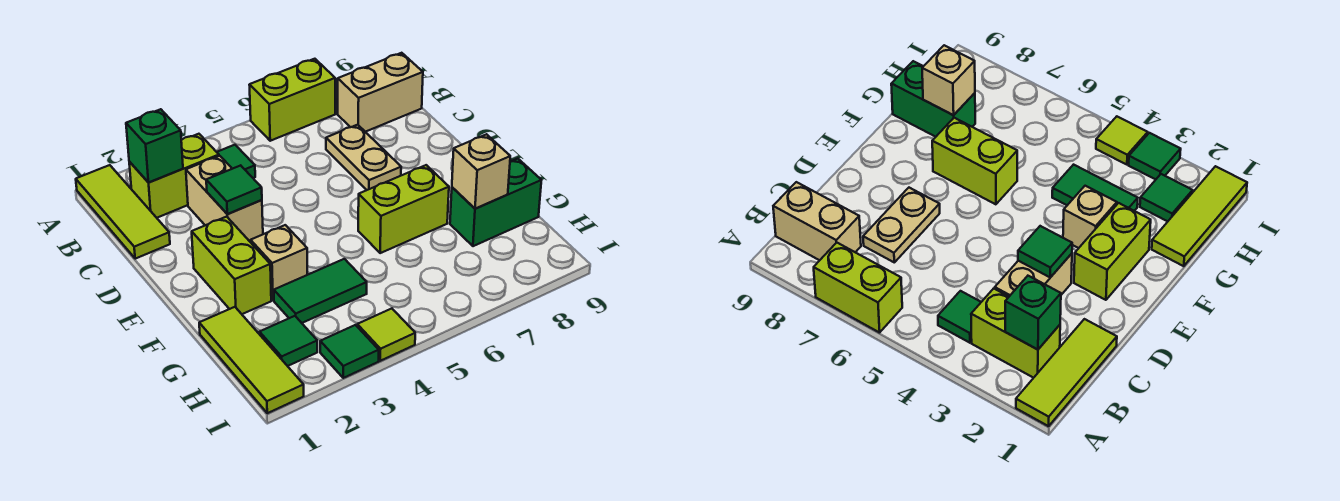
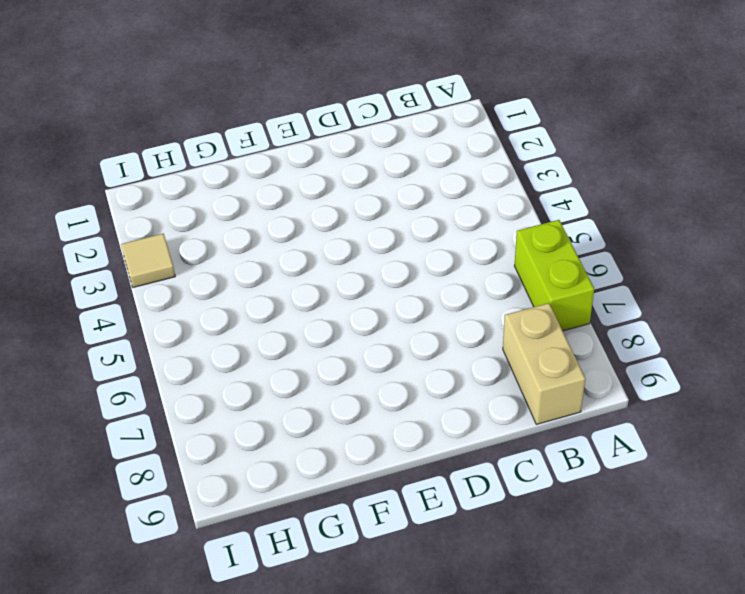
tan tile I3 level 1 -> green tile I3 level 1
none -> lime tile A1:C1 level 1
none -> lime brick B2:B3 level 1
none -> green tile B4 level 1

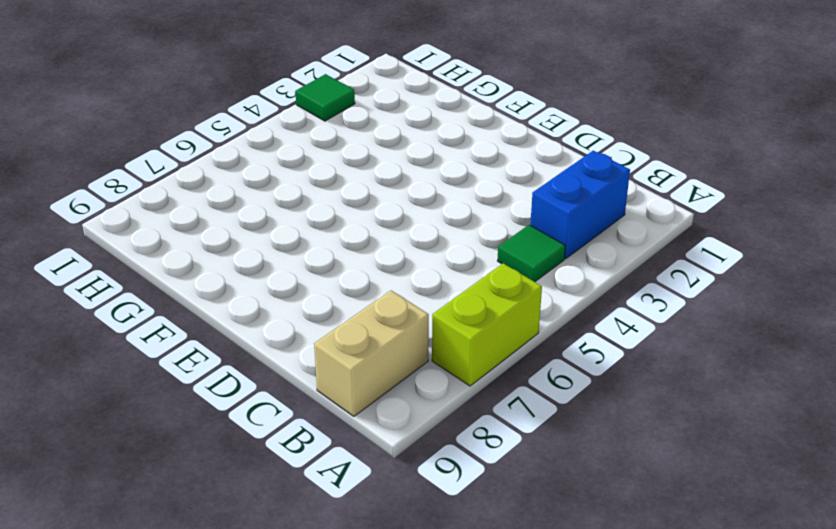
blue brick B2:B3 level 1 -> lime brick B2:B3 level 1
none -> lime tile A1:C1 level 1
none -> tan brick C3:D3 level 1
none -> tan plate C7:D7 level 1

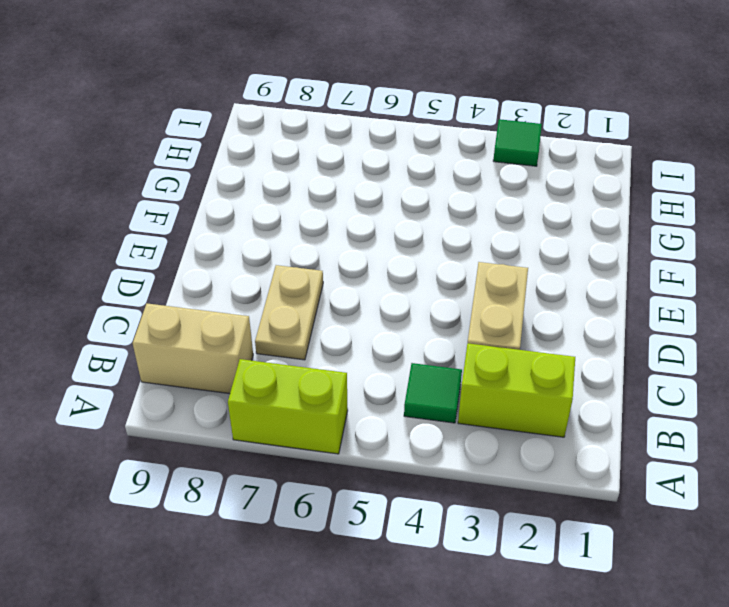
none -> lime tile A1:C1 level 1
none -> lime brick E2:F2 level 1
none -> tan brick F3 level 1

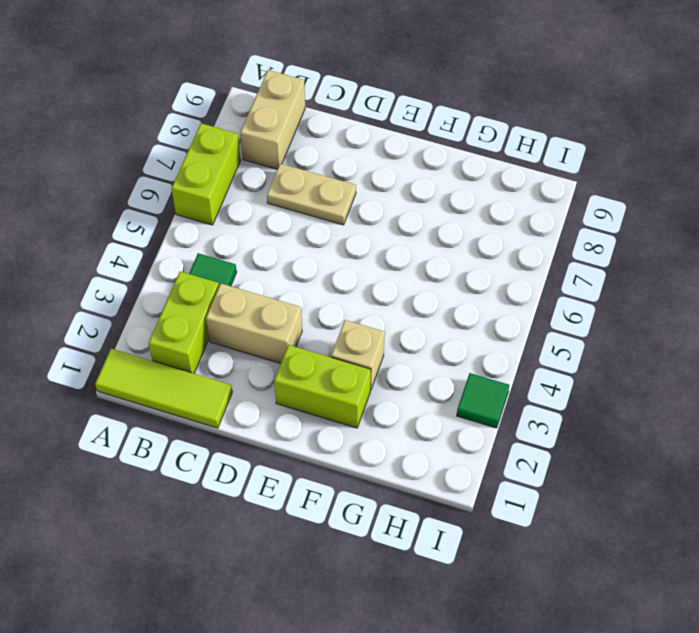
none -> lime brick F6:F7 level 1
none -> lime tile G1:I1 level 1
none -> green tile G3:G4 level 1

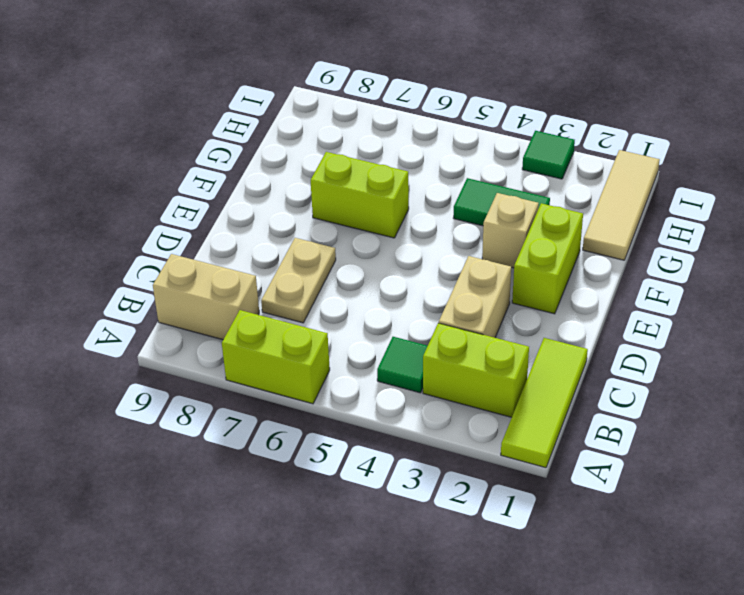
tan tile G1:I1 level 1 -> lime tile G1:I1 level 1
none -> green brick G8:G9 level 1
none -> green tile H2 level 1
none -> lime tile I4 level 1

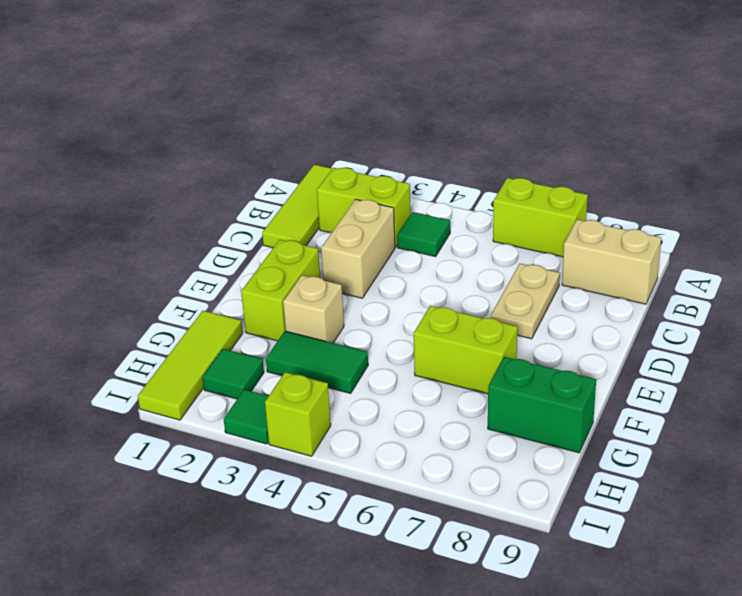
lime brick I4 level 1 -> lime tile I4 level 1
none -> green brick B2 level 2
none -> green tile D3 level 2
none -> tan brick G8 level 2

